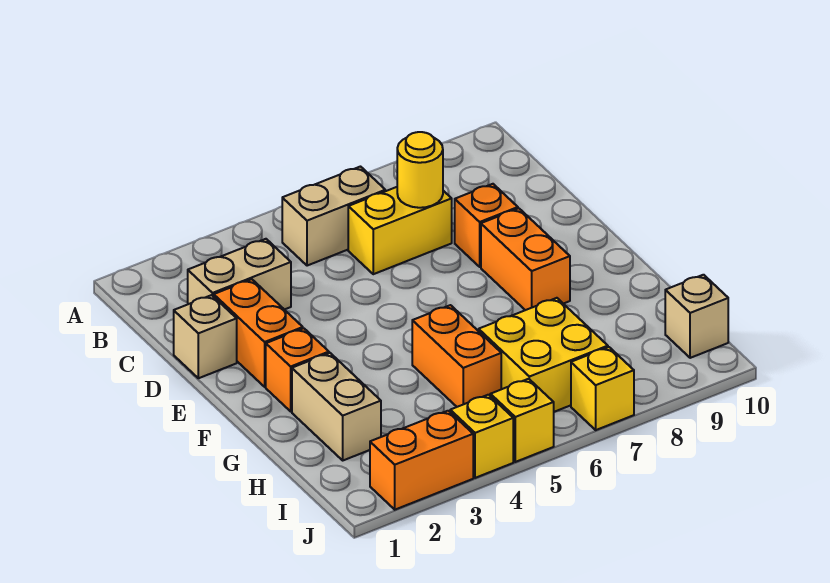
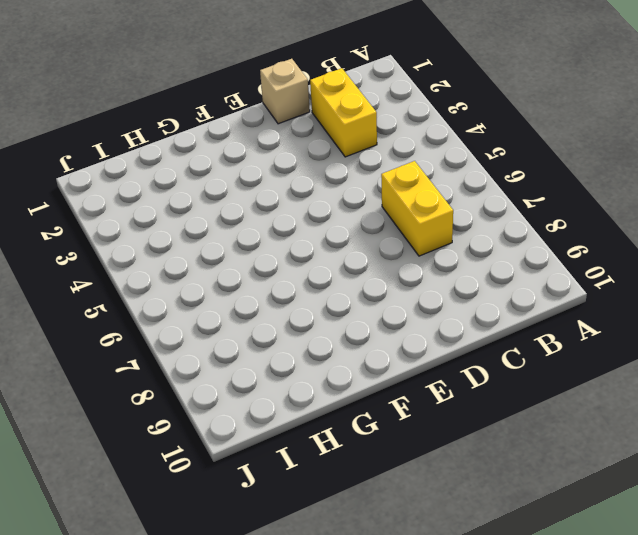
yellow brick C2:C3 level 1 -> tan brick C2:C3 level 1
none -> tan brick B5:B6 level 1
none -> orange brick D2:E2 level 1
none -> orange brick D8 level 1

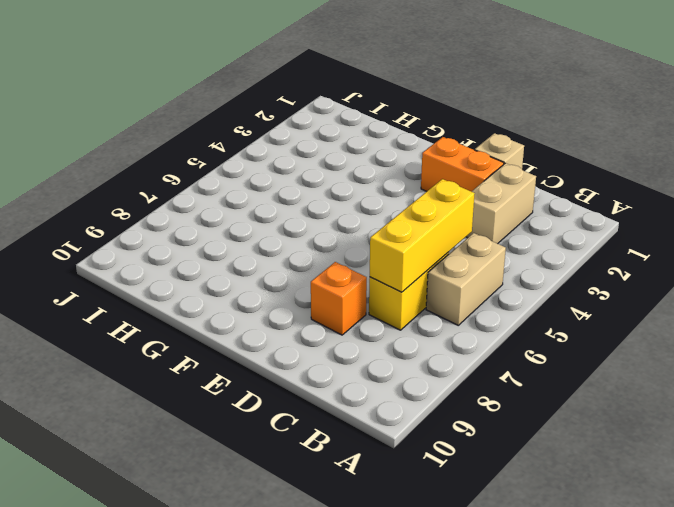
yellow brick C5:C7 level 2 -> yellow round brick C7 level 2
none -> orange brick E8:F8 level 1
none -> orange brick F2 level 1
none -> tan brick G2:H2 level 1

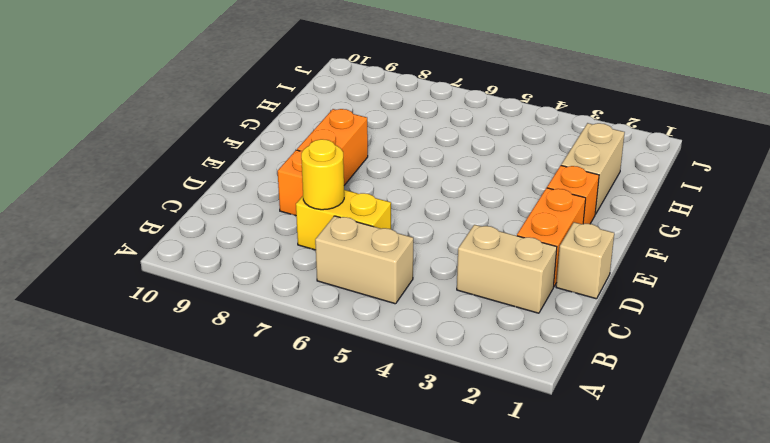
none -> orange brick G5:H5 level 1
none -> yellow brick H6:I7 level 1
none -> tan brick I10 level 1

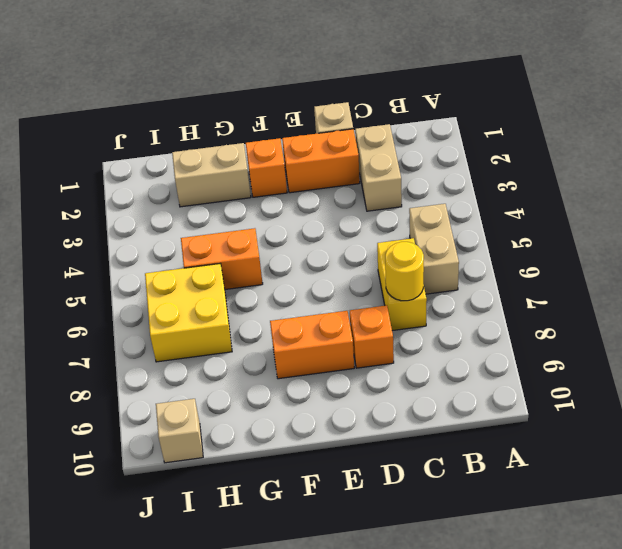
none -> orange brick J2:J3 level 1
none -> yellow brick J4 level 1
none -> yellow brick J5 level 1

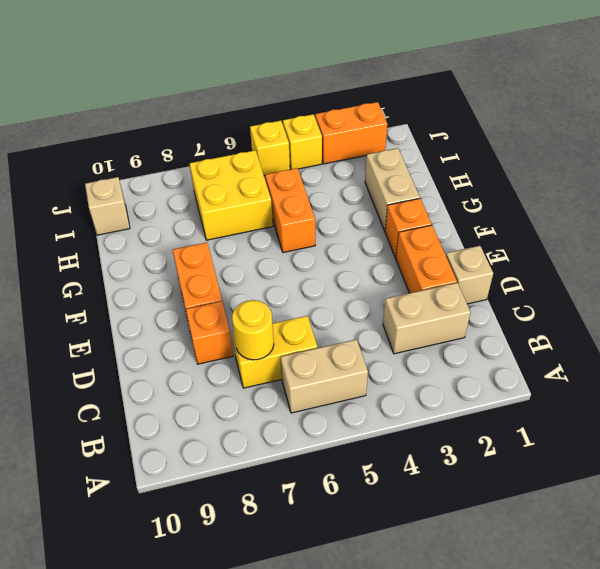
none -> yellow brick J7 level 1

